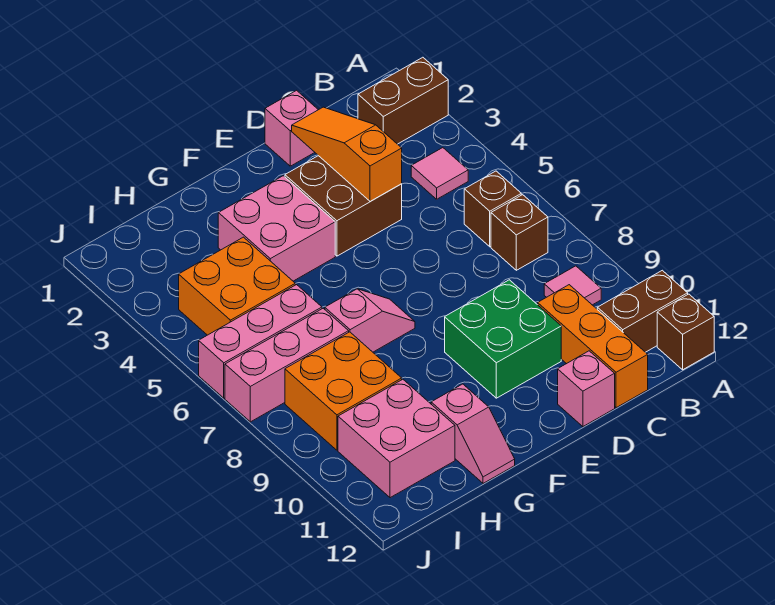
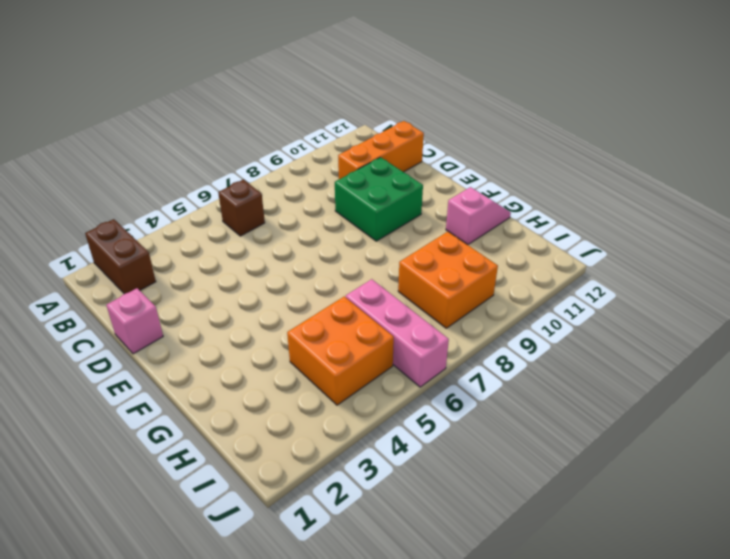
none -> brown brick A11:B11 level 1
none -> brown brick A12 level 1
none -> pink tile B4 level 1

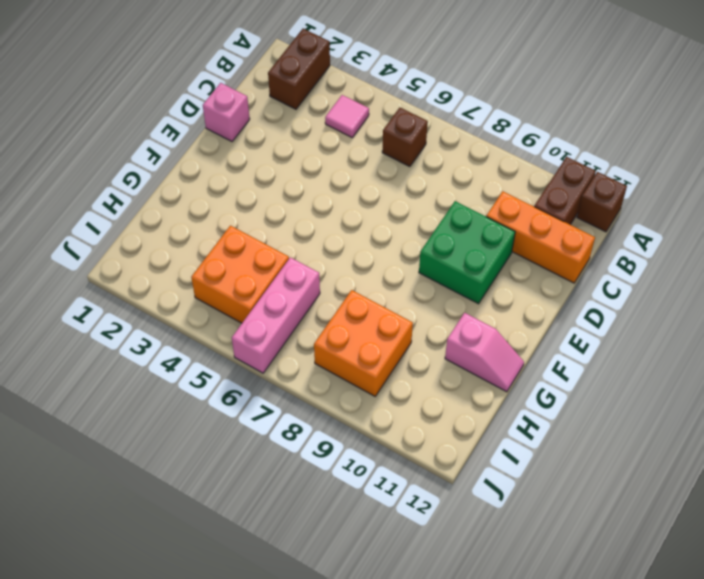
none -> brown brick B7 level 1
none -> pink tile B9 level 1
none -> brown brick D3:E4 level 1

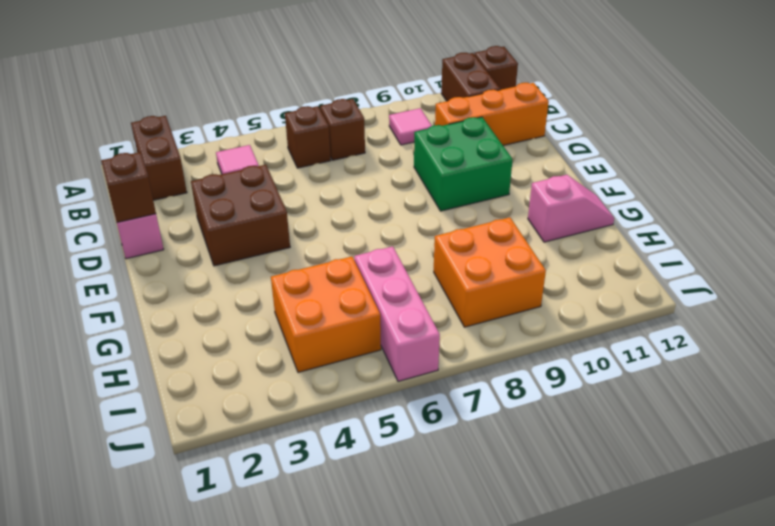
brown brick D1 level 2 -> none
none -> pink brick D12 level 1
none -> pink brick F3:G4 level 1
none -> pink slope F7:G7 level 1 top G

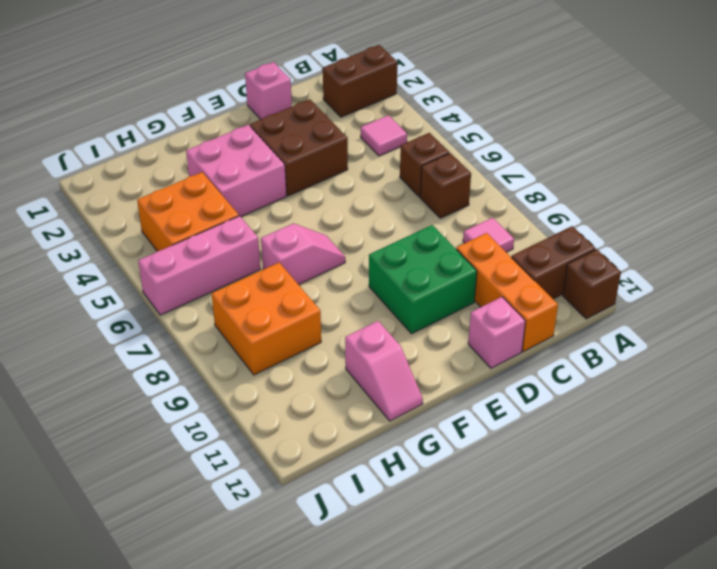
none -> pink brick H7:J7 level 1
none -> pink brick H10:I11 level 1
none -> orange slope D2:D4 level 2 top 4

